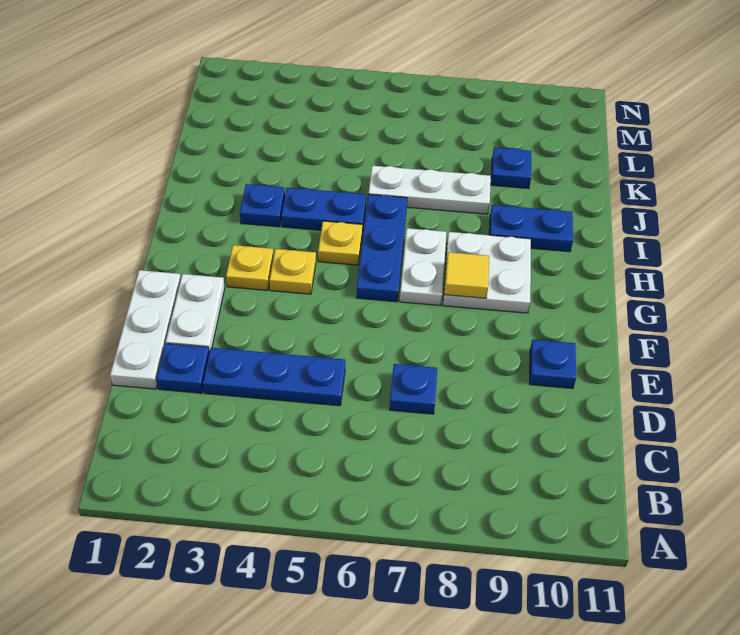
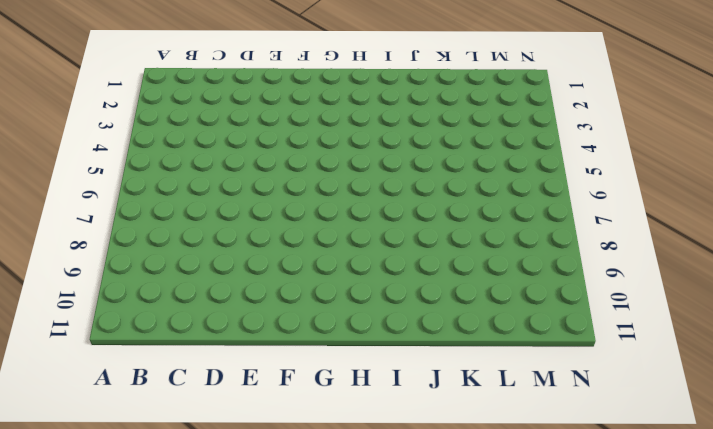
none -> white plate D1:F1 level 1
none -> blue plate D2 level 1
none -> blue plate D3:D5 level 1

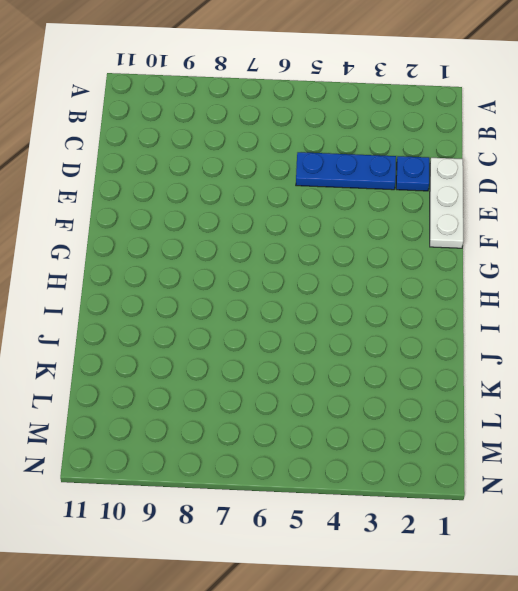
none -> blue plate D7 level 1
none -> white plate E2:F2 level 1
none -> blue plate E10 level 1

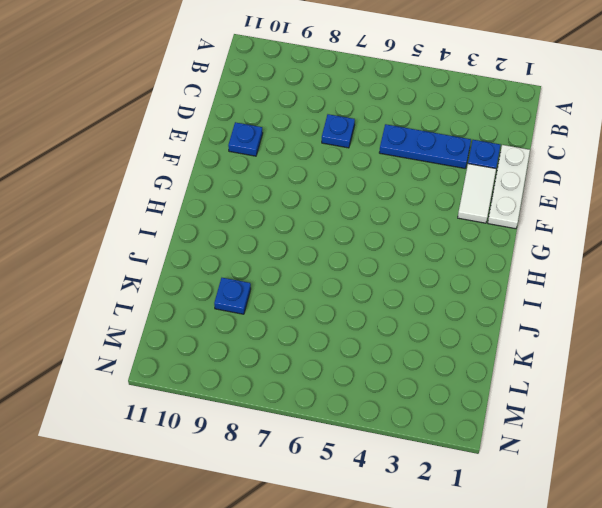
white tile E2:F2 level 1 -> white plate E2:F2 level 1
none -> yellow plate G3 level 1
none -> yellow plate G4 level 1
none -> blue plate G6:I6 level 1

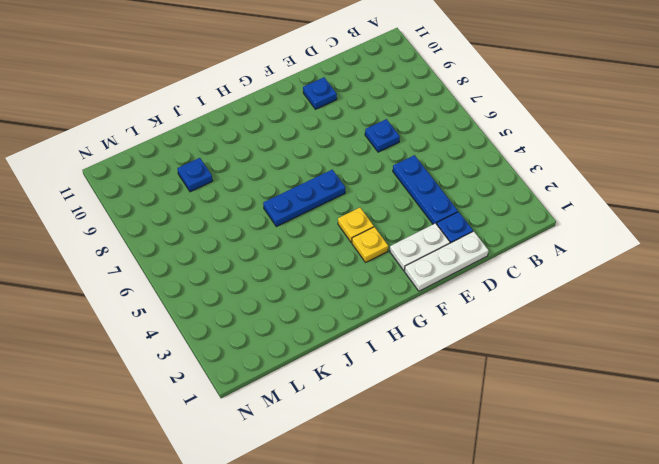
none -> white plate G7:H7 level 1
none -> white plate G8:H9 level 1
none -> yellow plate H5 level 1

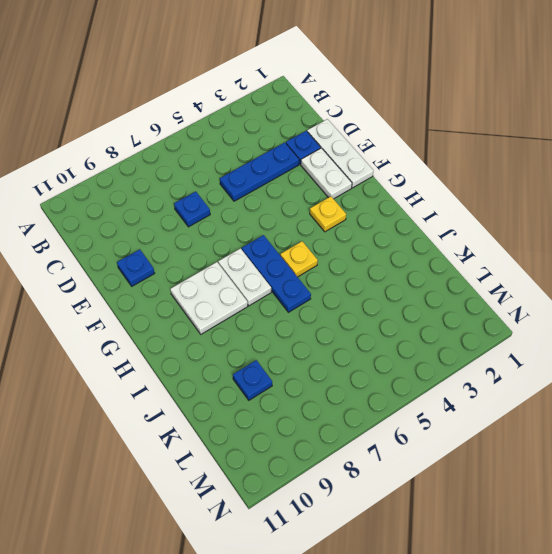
none -> yellow plate G4 level 1
none -> blue plate I3 level 1
none -> blue plate I4:I5 level 1

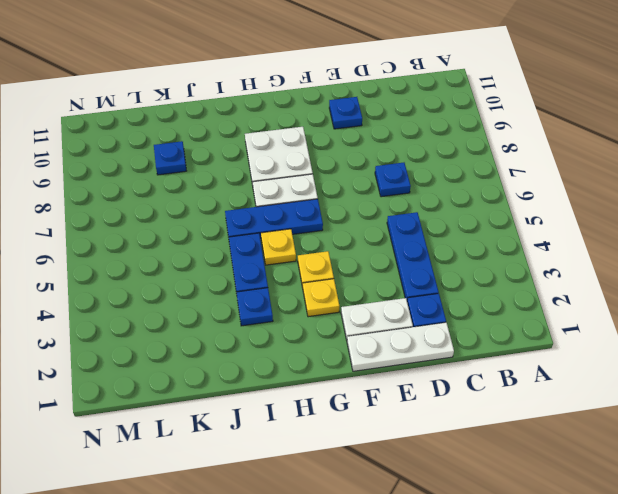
none -> blue plate I9:I10 level 1
none -> white plate J6:J8 level 1
none -> yellow tile G8 level 2

